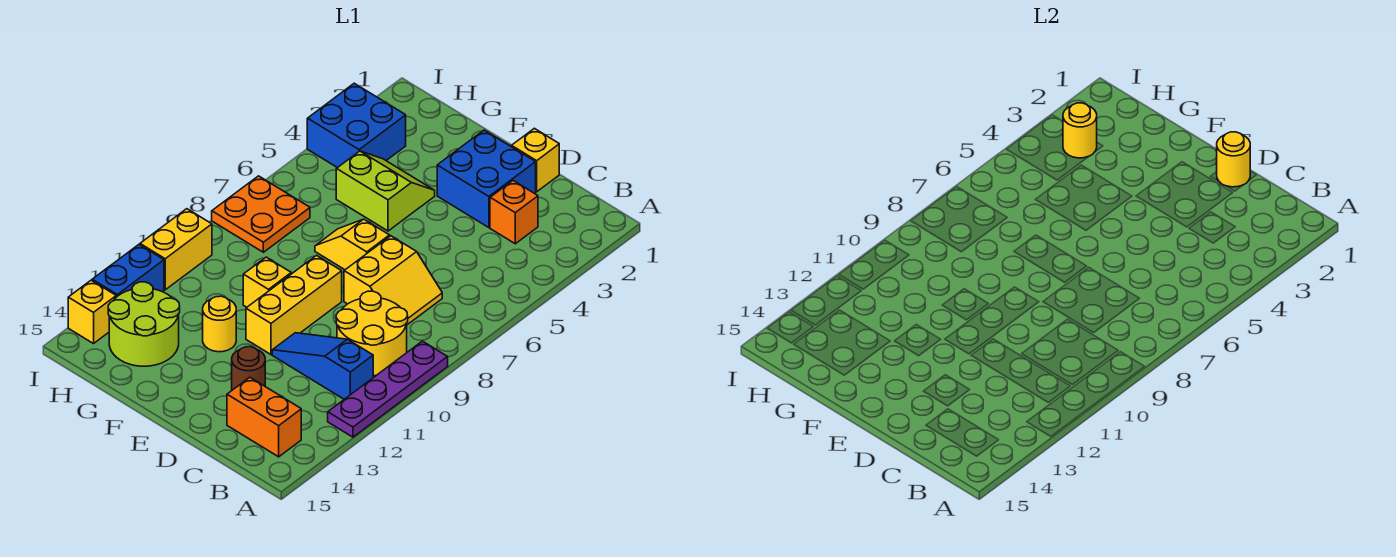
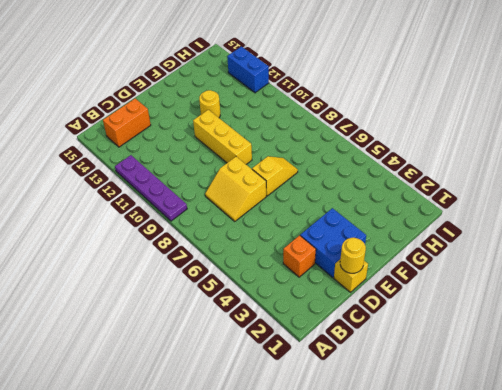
none -> yellow round brick B9:C10 level 1
none -> blue slope B11:D11 level 1 top B
none -> brown round brick D13 level 1

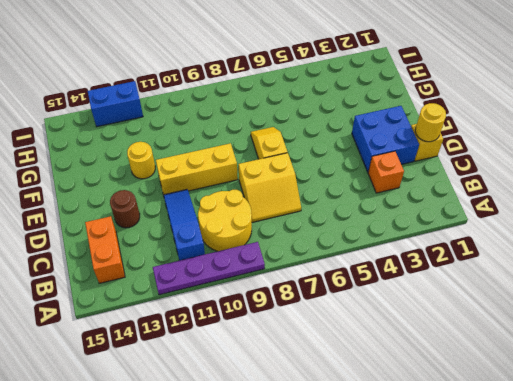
none -> lime slope F4:G5 level 1 top 5
none -> yellow brick F10 level 1
none -> lime round brick G13:H14 level 1

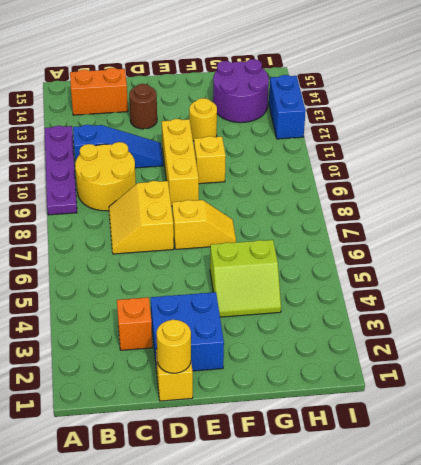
purple round brick G13:H14 level 1 -> lime round brick G13:H14 level 1
none -> blue brick H3:I4 level 1
none -> orange plate H7:I8 level 1
none -> yellow brick I10:I11 level 1

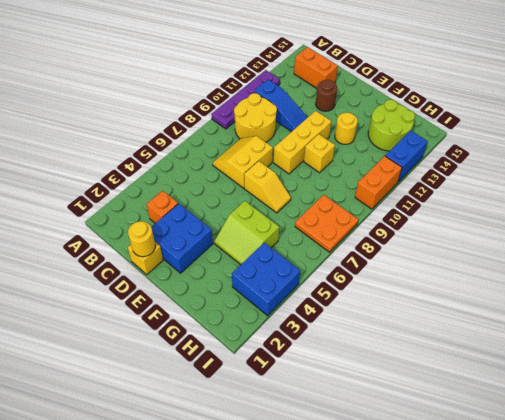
orange brick I10:I11 level 1 -> yellow brick I10:I11 level 1
none -> yellow brick I14 level 1
none -> yellow round brick H3 level 2

